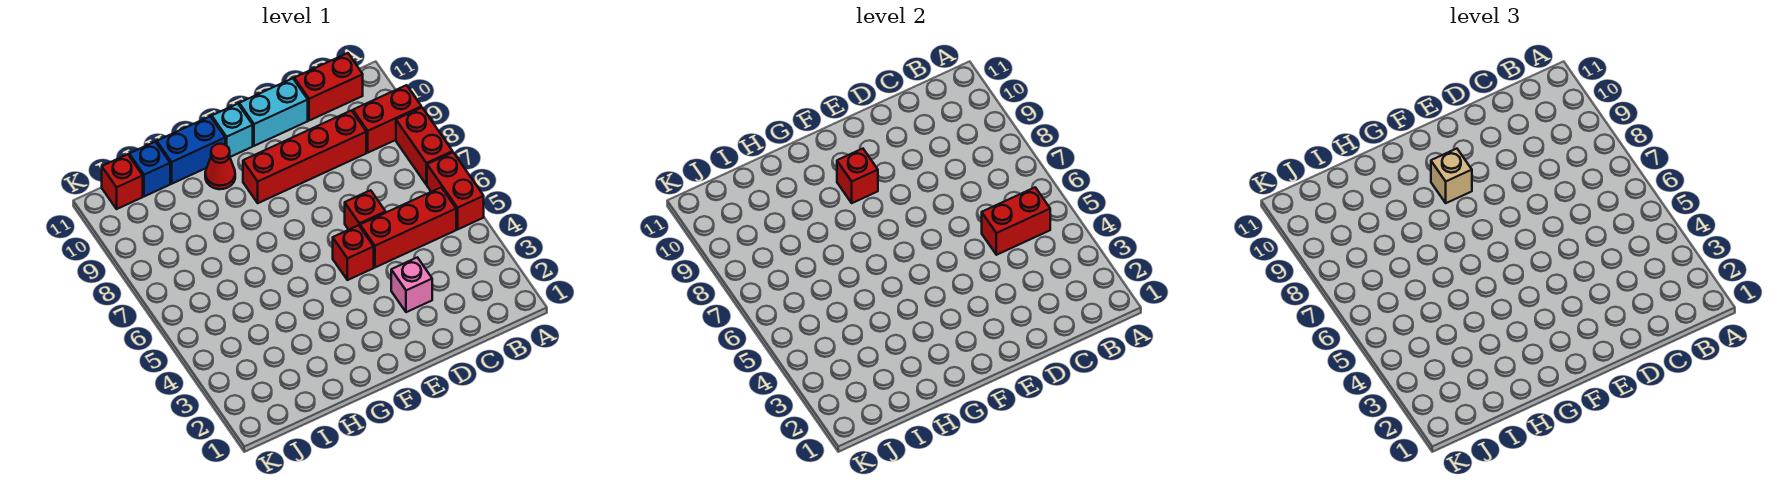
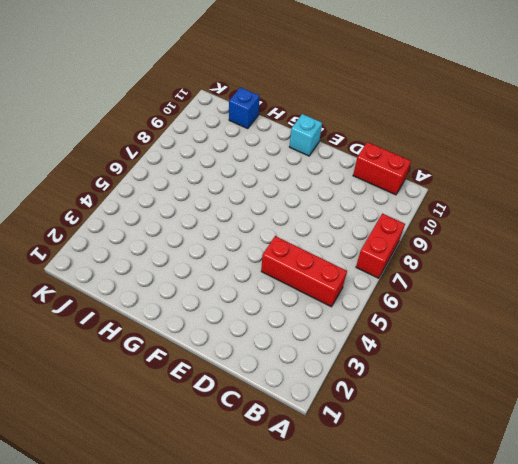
none -> red brick A5:A6 level 1
none -> red brick A9:B9 level 1
none -> red brick C9:F9 level 1

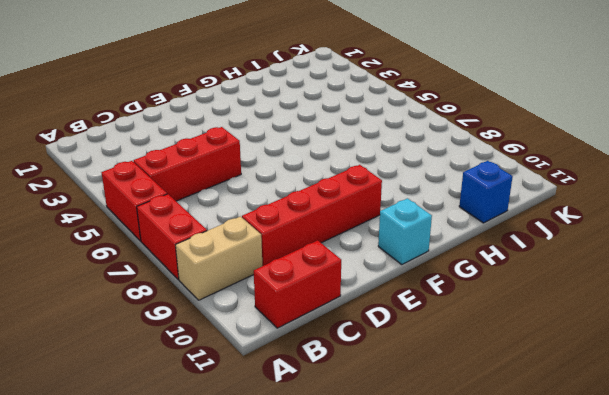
tan brick A9:B9 level 1 -> red brick A9:B9 level 1
none -> pink brick D3 level 1
none -> red brick D6 level 1
none -> cyan brick D11:E11 level 1

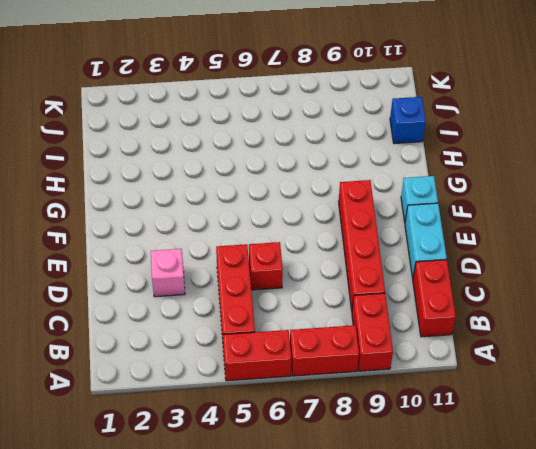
none -> red brick E5 level 1
none -> red cone G10 level 1
none -> blue brick G11:H11 level 1

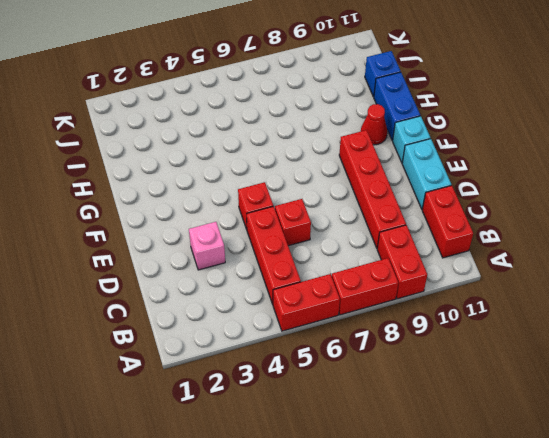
none -> red brick J11 level 1
none -> red brick B5:C5 level 2
none -> red brick F9 level 2

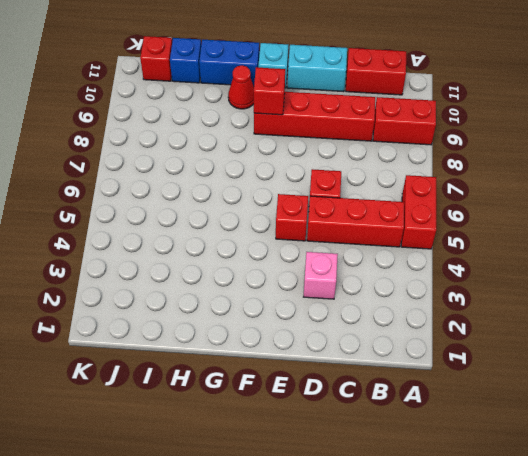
none -> red brick A7:A8 level 1
none -> red brick B5:C5 level 2
none -> tan brick F9 level 3

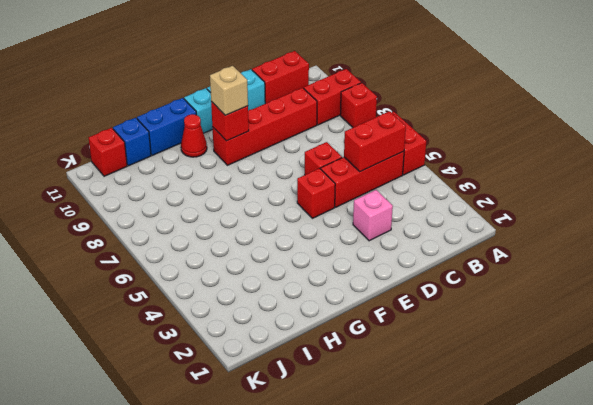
red brick A8 level 1 -> red brick A7:A8 level 1

